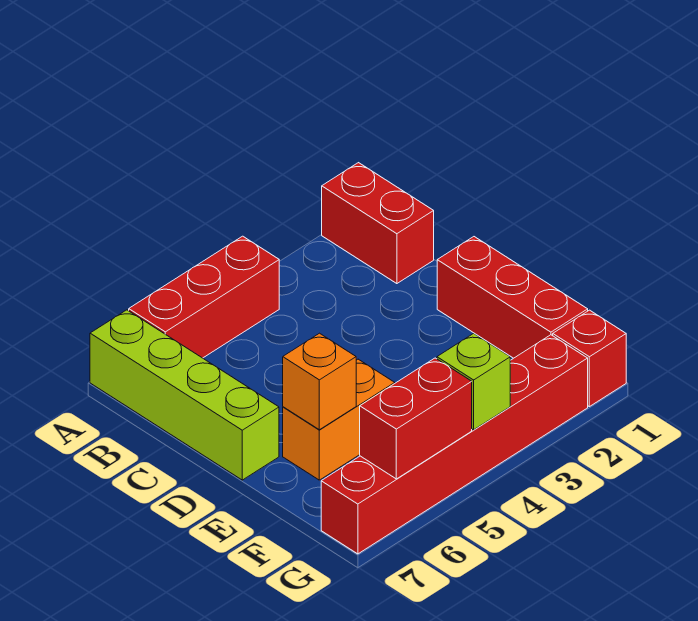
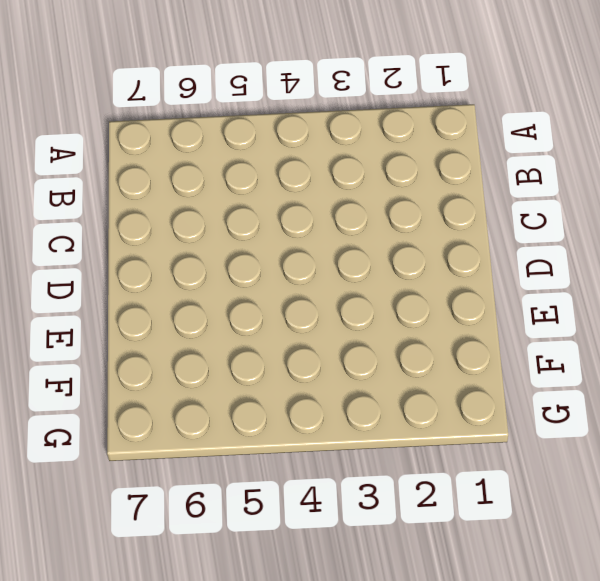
none -> red brick A1:B1 level 1
none -> red brick A4:A6 level 1

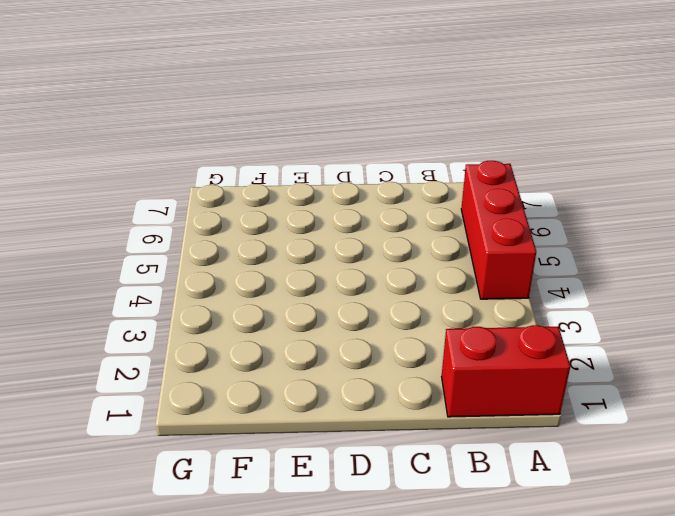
none -> lime brick A7:D7 level 1
none -> red brick D1:F1 level 1

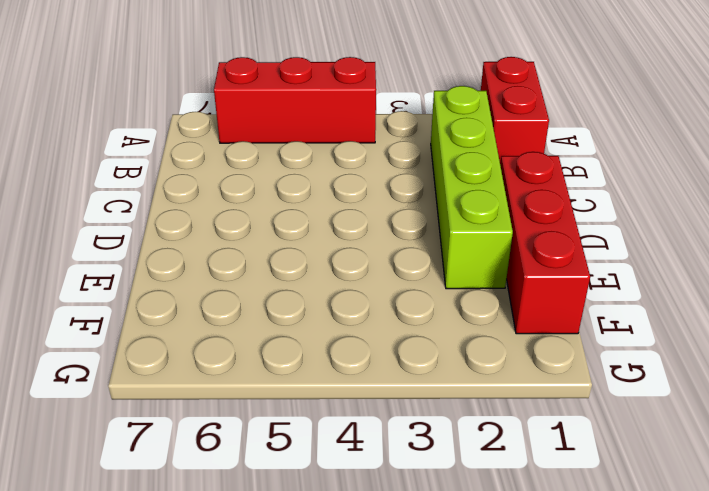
lime brick B2:E2 level 1 -> lime brick A7:D7 level 1
none -> orange brick E5:E6 level 1
none -> red brick G1 level 1

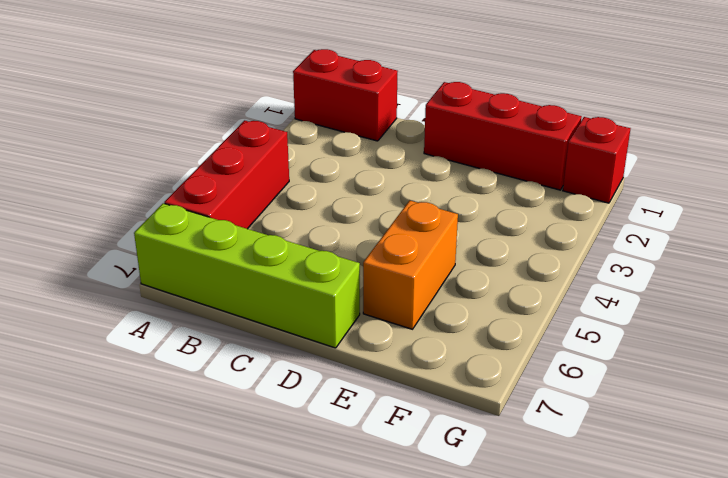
none -> red brick G2:G7 level 1
none -> orange brick E6 level 2

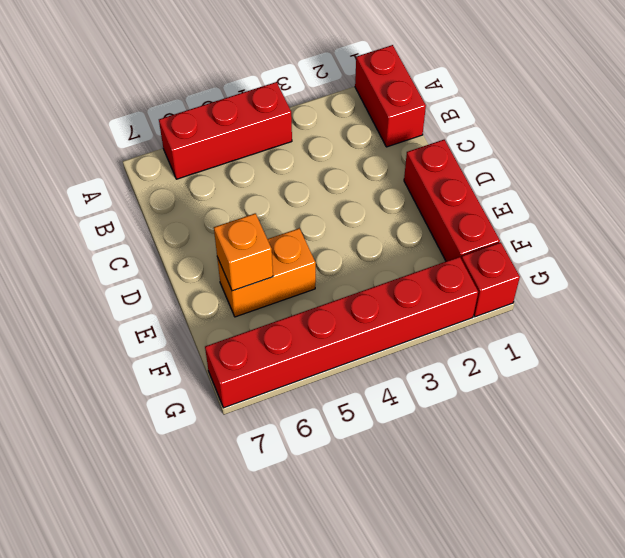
none -> lime brick A7:D7 level 1
none -> lime brick G4 level 2

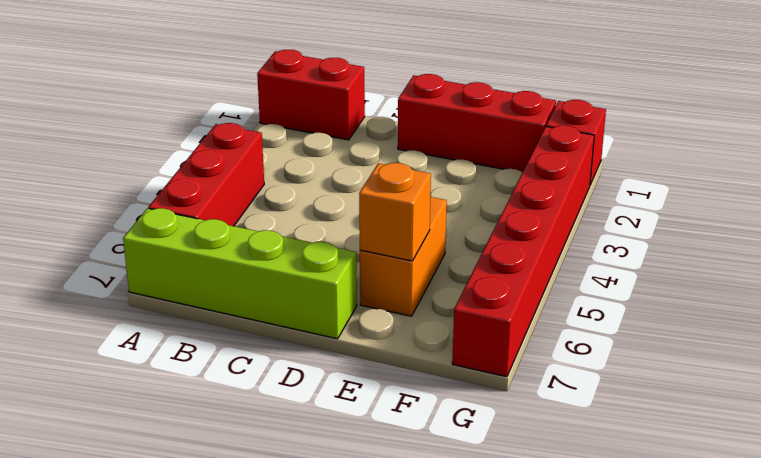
none -> lime brick G4 level 2
none -> red brick G5:G6 level 2

